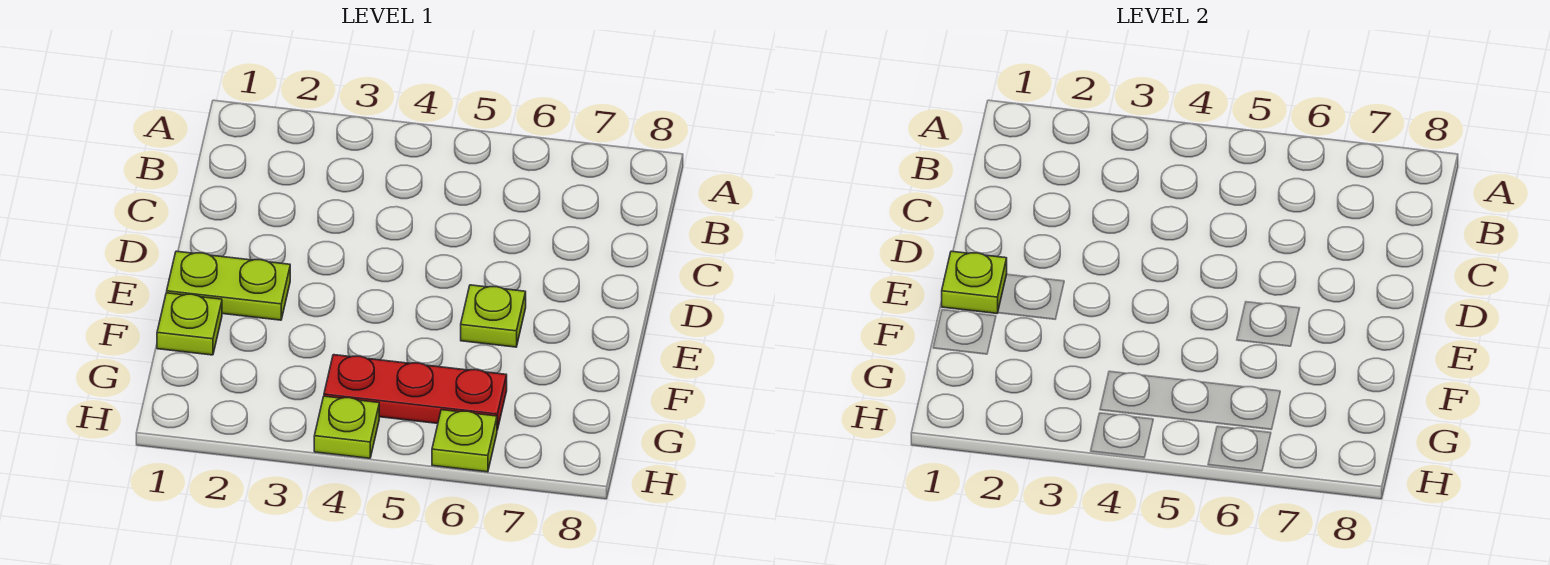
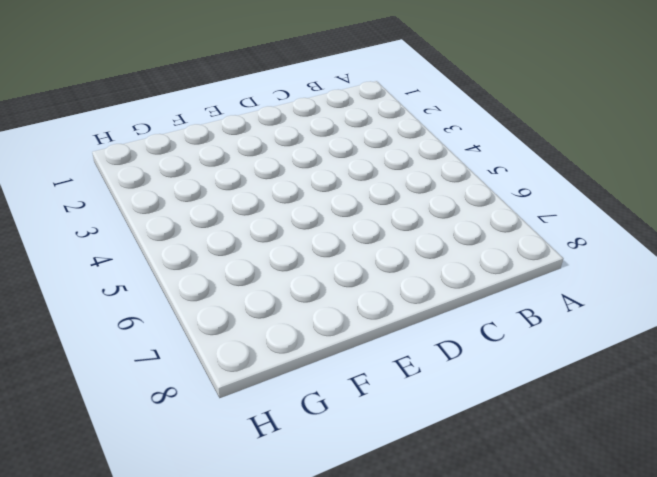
none -> lime plate E1:E2 level 1
none -> lime plate E6 level 1

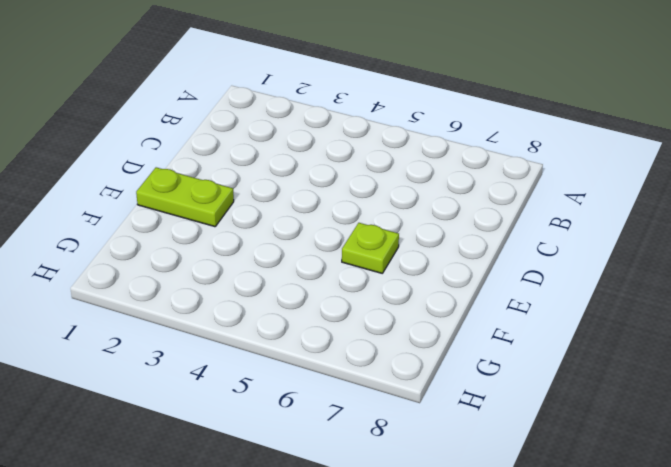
none -> lime plate F1 level 1
none -> red plate G4:G6 level 1

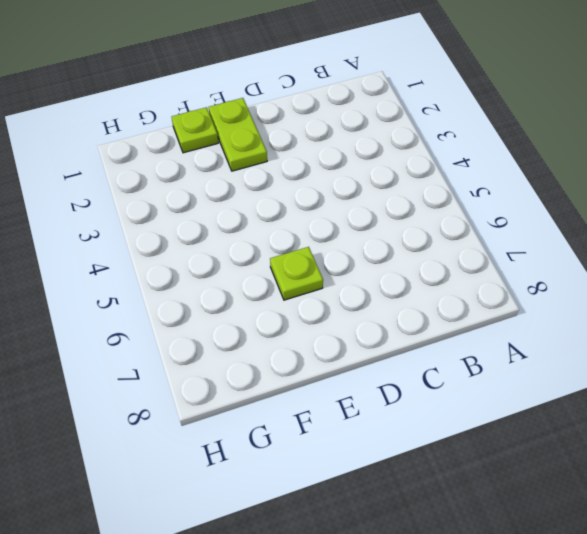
none -> red plate G4:G6 level 1
none -> lime plate H4 level 1

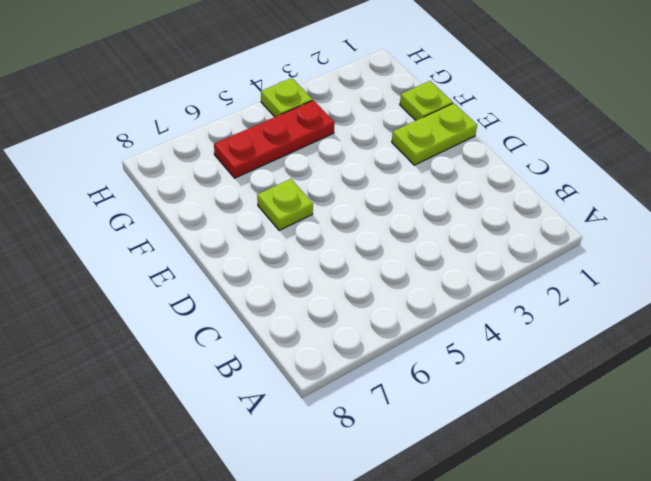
none -> lime plate H6 level 1
none -> lime plate E1 level 2

